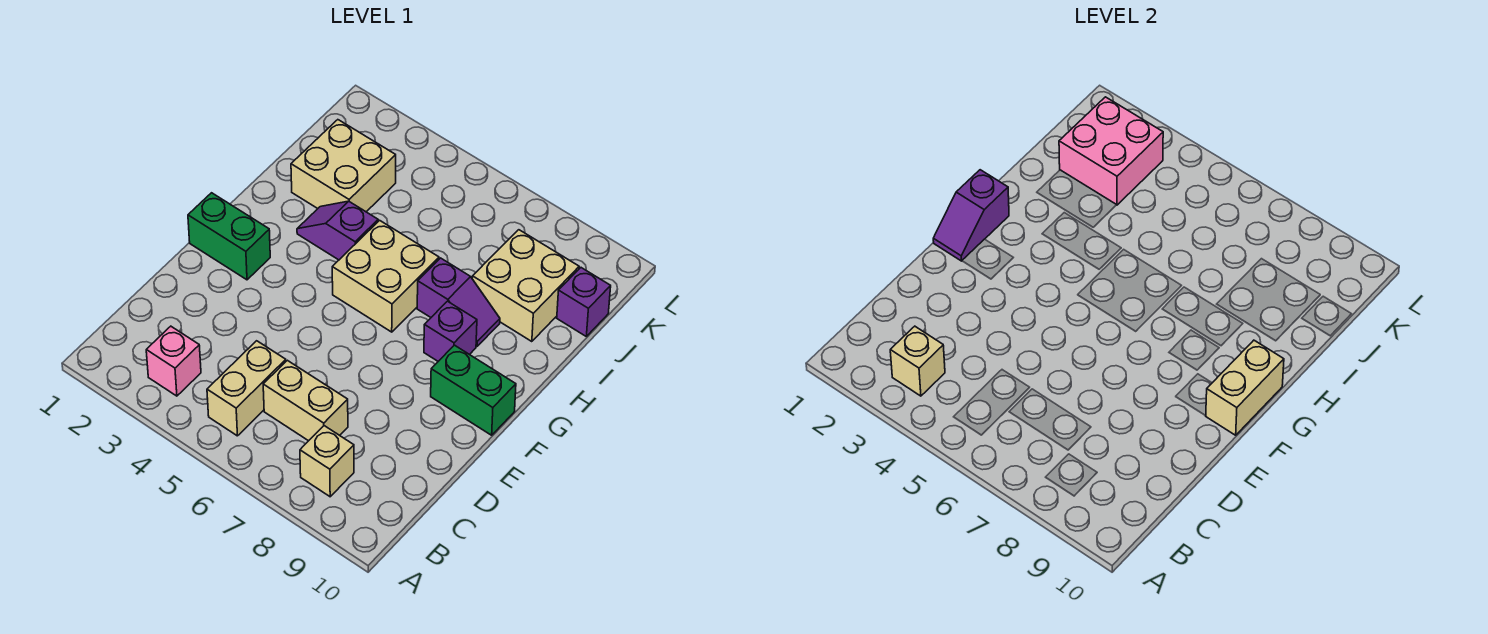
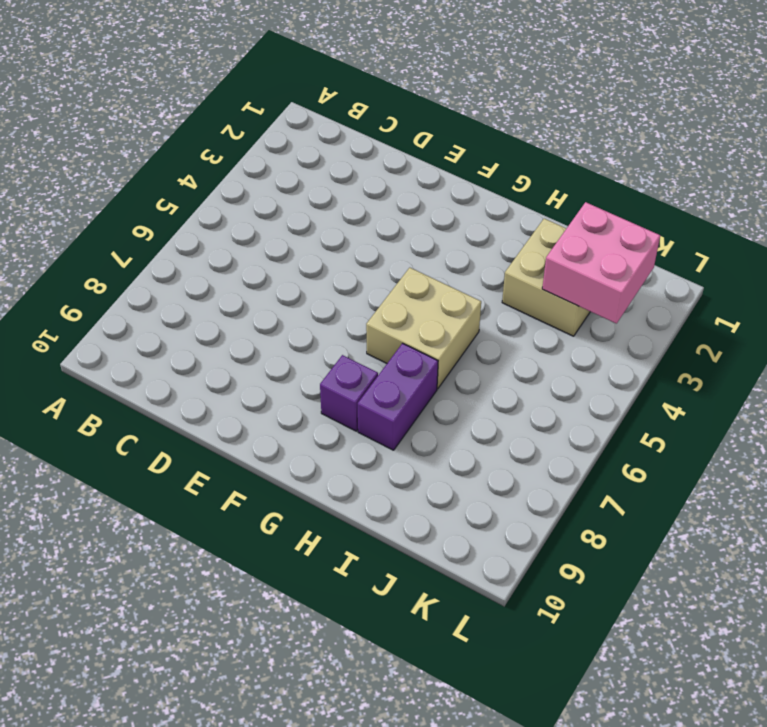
purple brick H7:H8 level 1 -> purple slope H7:H8 level 1 top 7
none -> pink brick B3 level 1
none -> tan brick B5:C5 level 1
none -> tan brick B8 level 1

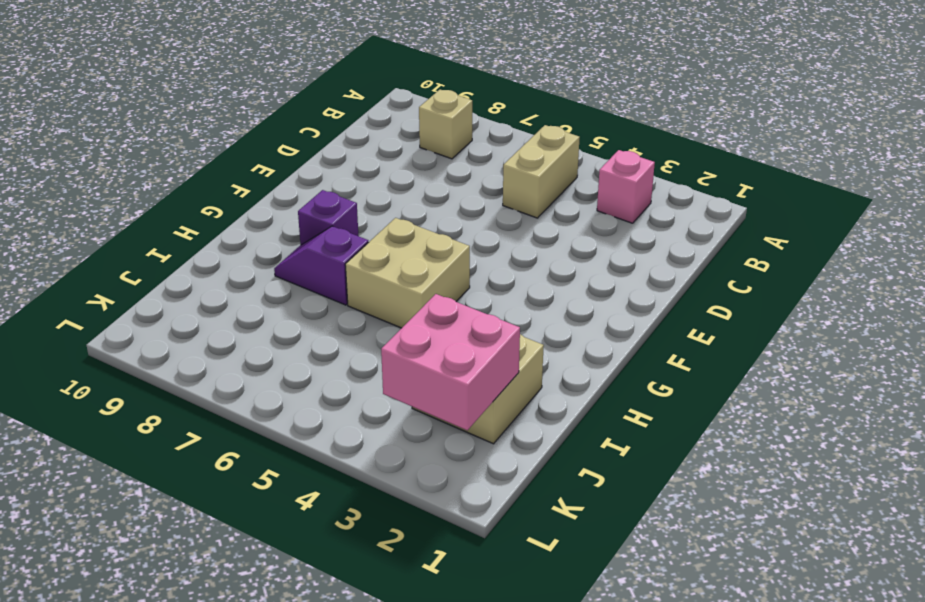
none -> tan brick C6:C7 level 1
none -> green brick F1:F2 level 1
none -> green brick F9:F10 level 1

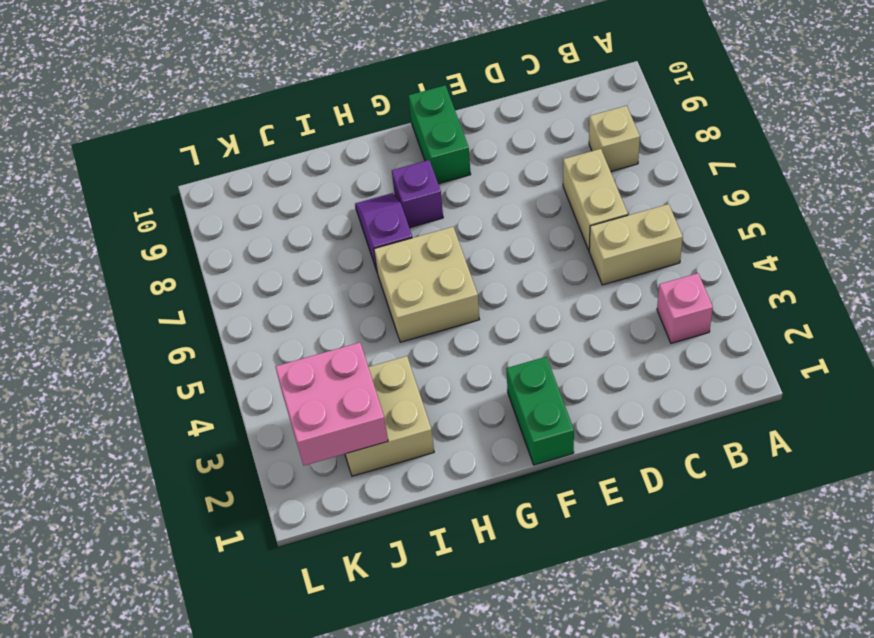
none -> purple slope H3:H4 level 1 top 4
none -> tan brick I8:J9 level 1
none -> purple brick J10 level 1

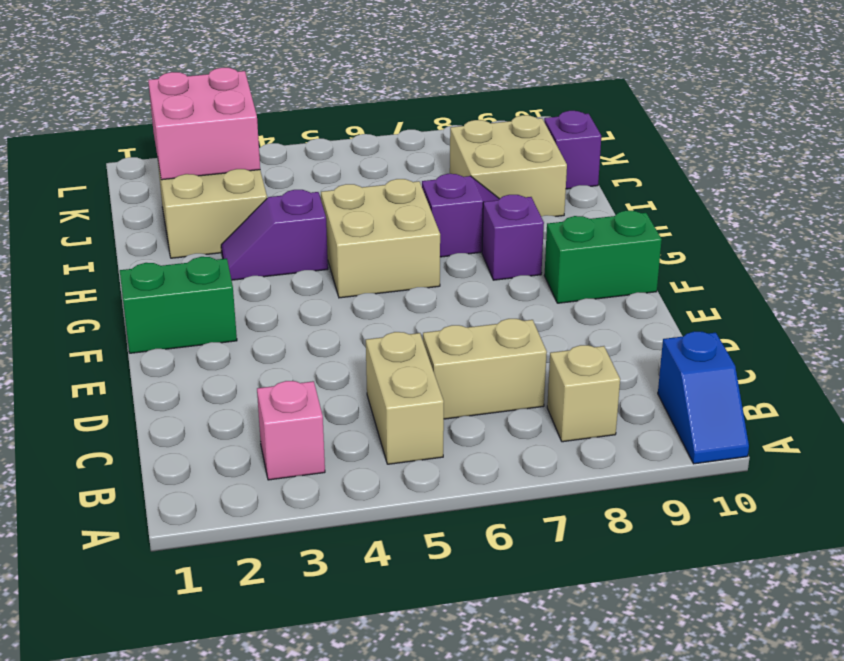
blue slope A10:B10 level 1 top B -> none
none -> tan brick B3 level 2
none -> purple slope F1:G1 level 2 top G
none -> tan brick F10:G10 level 2

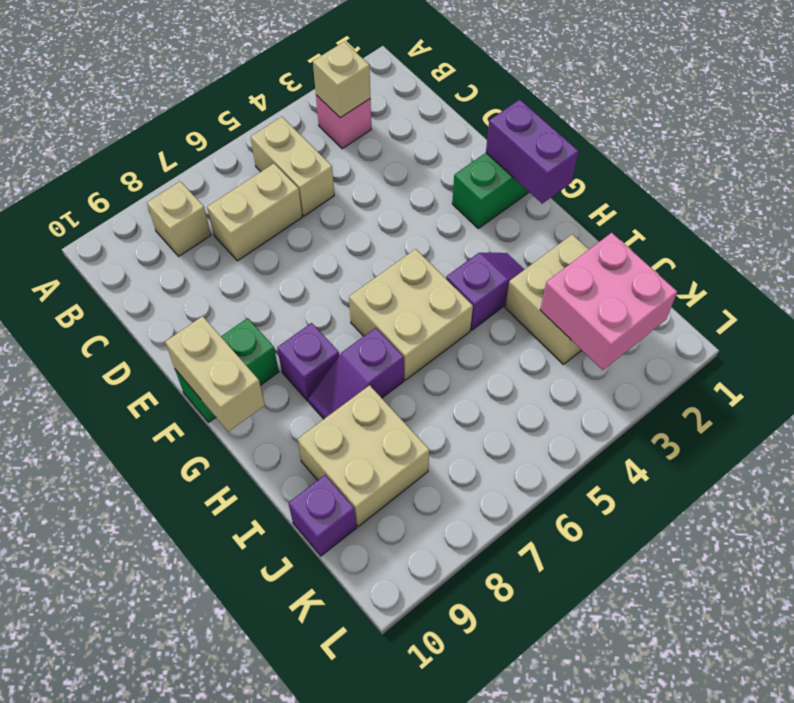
purple brick F1:G1 level 2 -> purple slope F1:G1 level 2 top G

